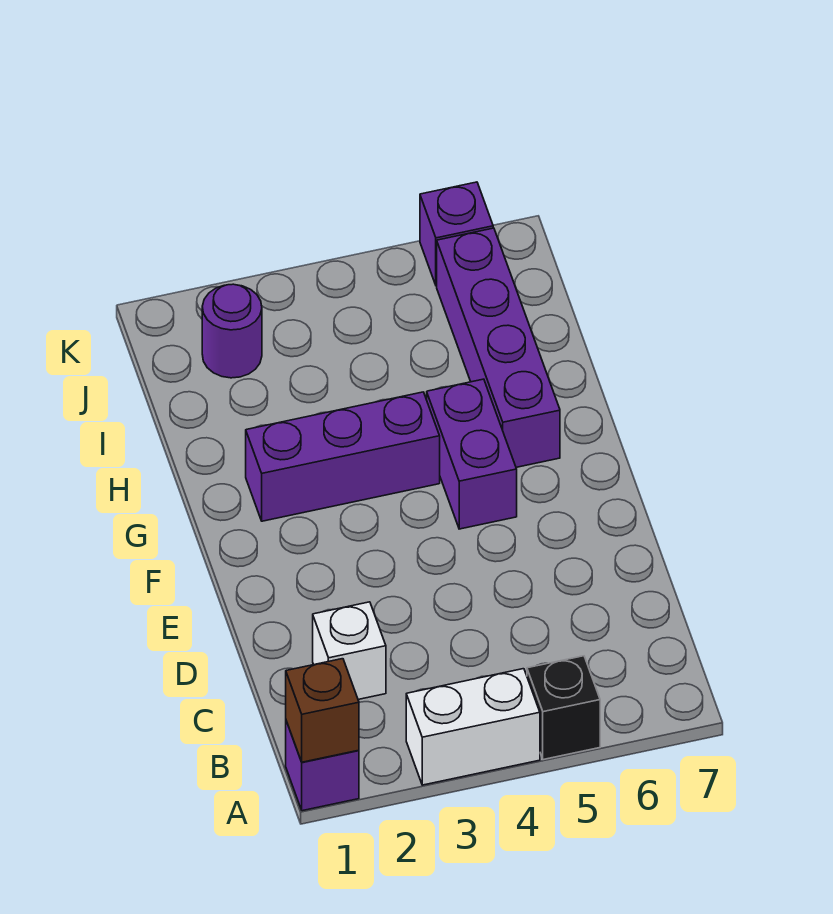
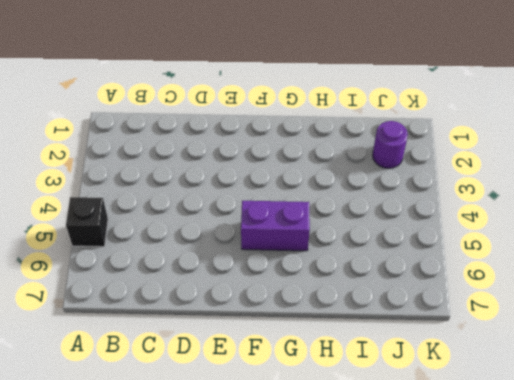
none -> purple brick A1 level 1
none -> white brick A3:A4 level 1

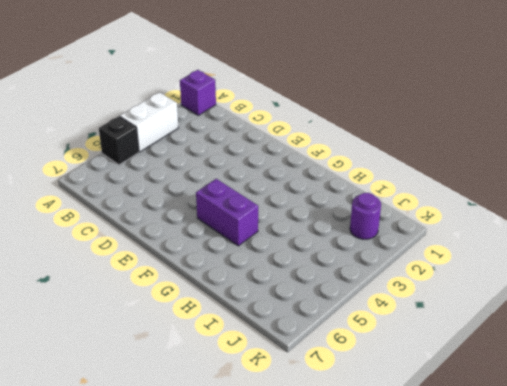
none -> white brick C2 level 1
none -> purple brick G2:G4 level 1

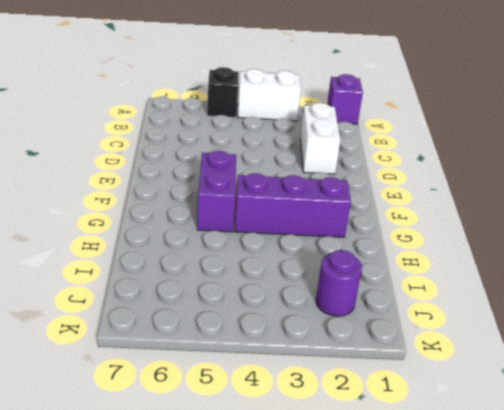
white brick C2:D2 level 1 -> white brick C2 level 1
none -> purple brick G6:J6 level 1
none -> purple brick K6 level 1

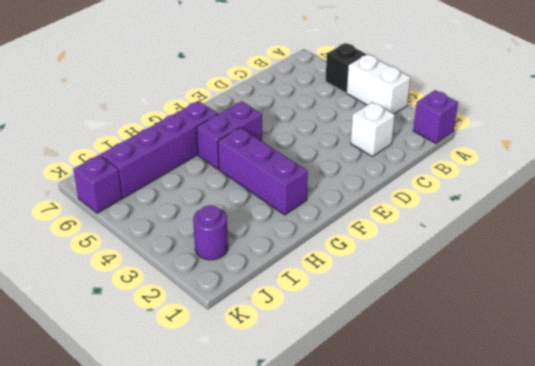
none -> brown brick A1 level 2

